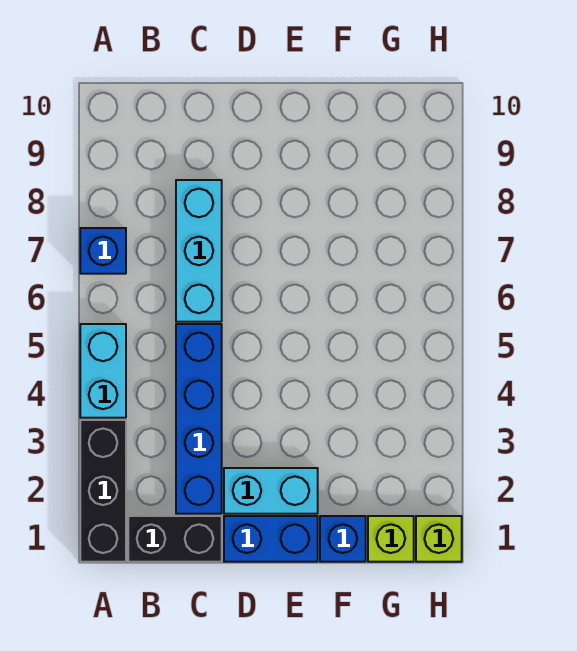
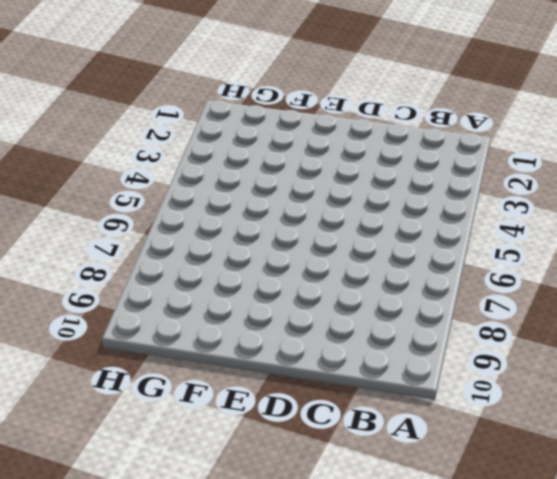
none -> black brick A1:A3 level 1
none -> cyan brick A4:A5 level 1

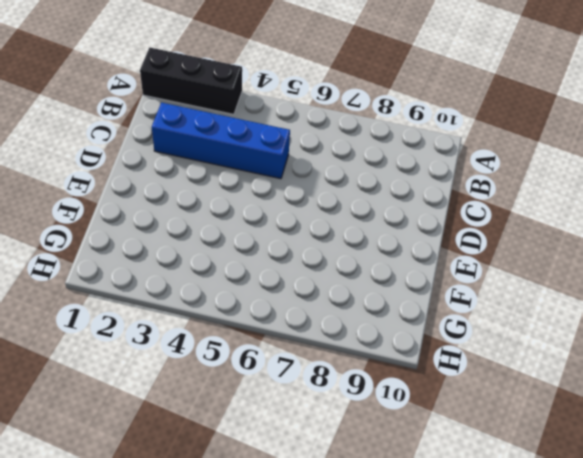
none -> cyan brick A4:A5 level 1
none -> blue brick A7 level 1

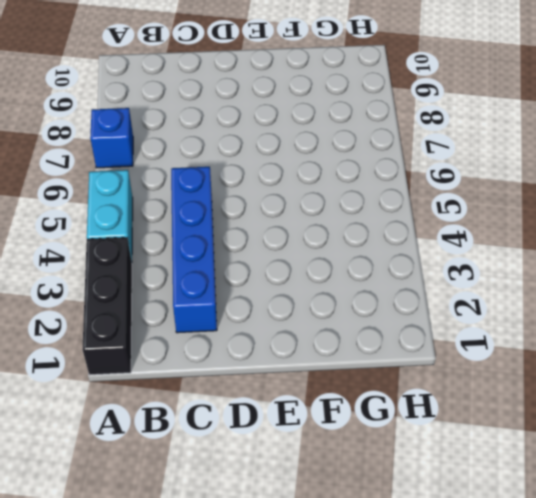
none -> black brick B1:C1 level 1
none -> cyan brick C6:C8 level 1

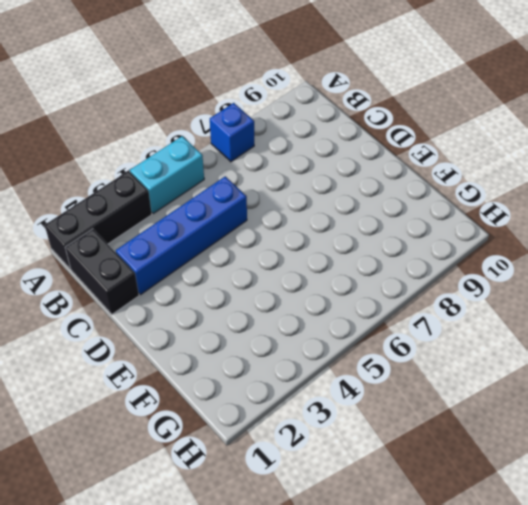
none -> cyan brick C6:C8 level 1
none -> blue brick D1:E1 level 1

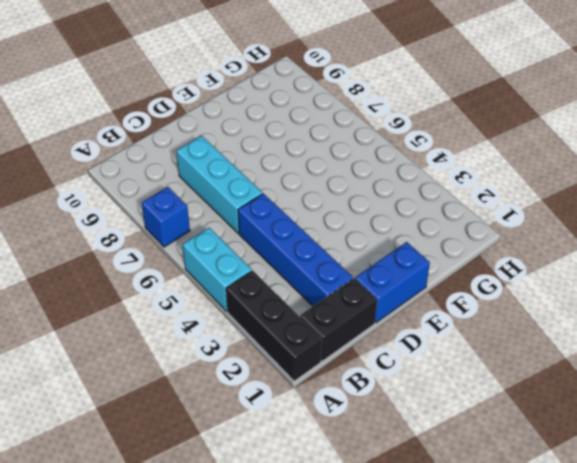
none -> cyan brick D2:E2 level 1
none -> blue brick F1 level 1

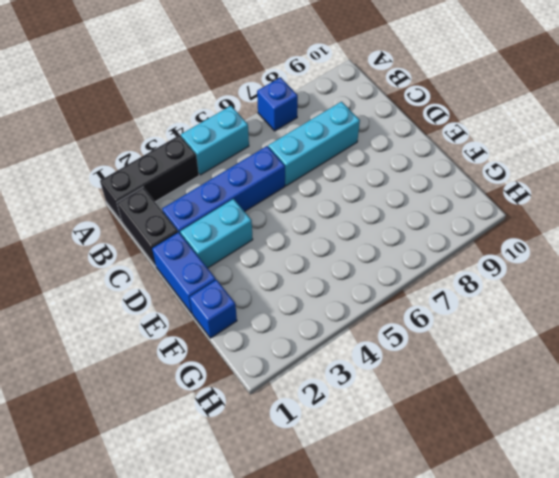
cyan brick D2:D3 level 1 -> cyan brick D2:E2 level 1
none -> lime brick G1 level 1
none -> lime brick H1 level 1

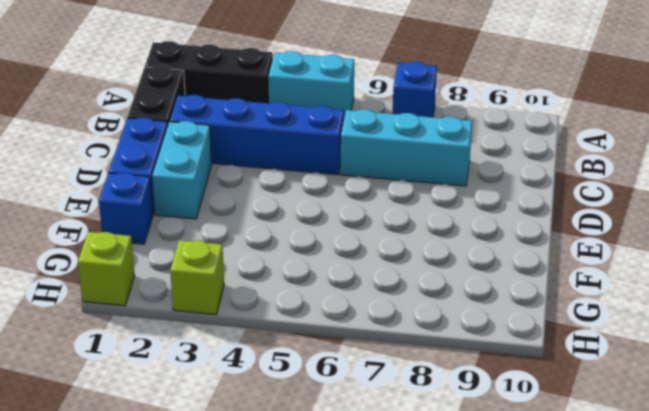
lime brick H3 level 1 -> lime brick G1 level 1

